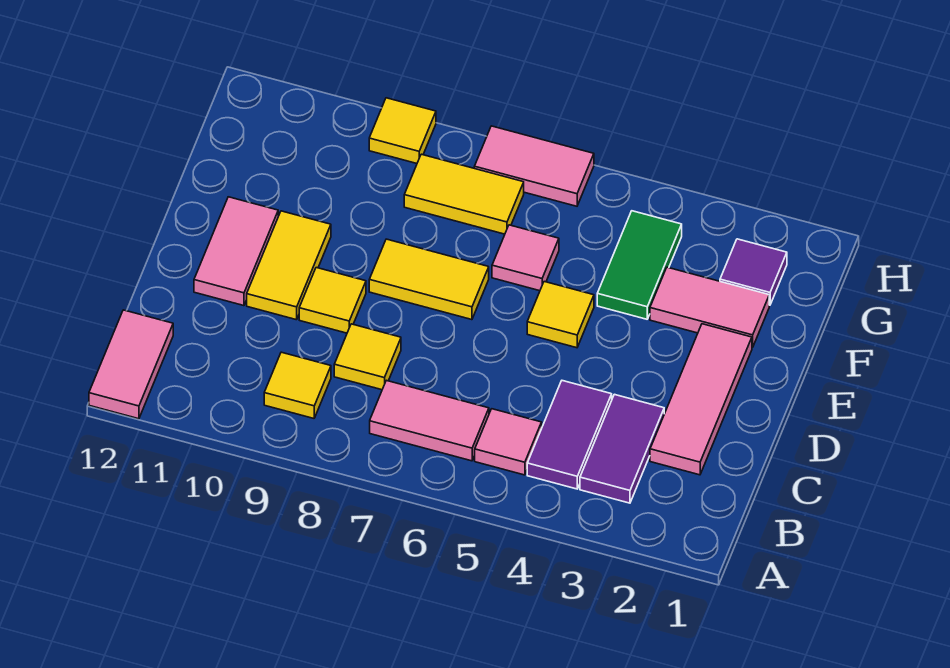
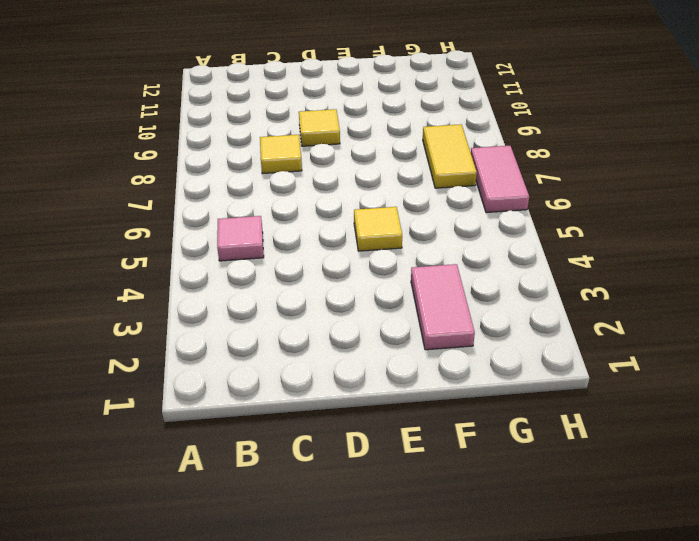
none -> pink tile A12:B12 level 1
none -> purple tile B3:C3 level 1
none -> purple tile B4:C4 level 1

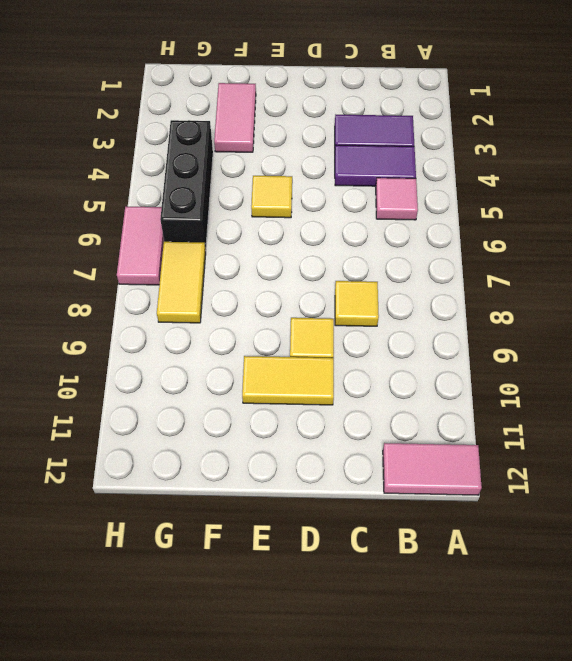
black brick G4:G6 level 1 -> green tile F4:G4 level 1
none -> pink tile B6:B7 level 1
none -> yellow tile B9 level 1
none -> pink tile C2:E2 level 1

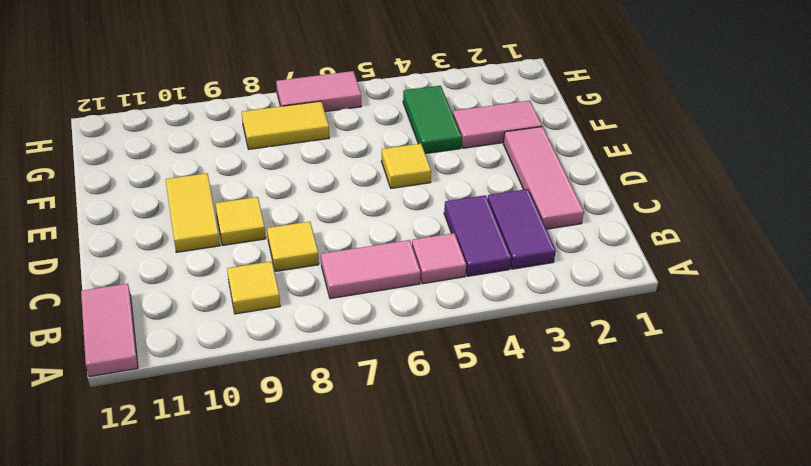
none -> pink tile D11:E11 level 1
none -> yellow tile E7:E8 level 1
none -> pink tile F6 level 1

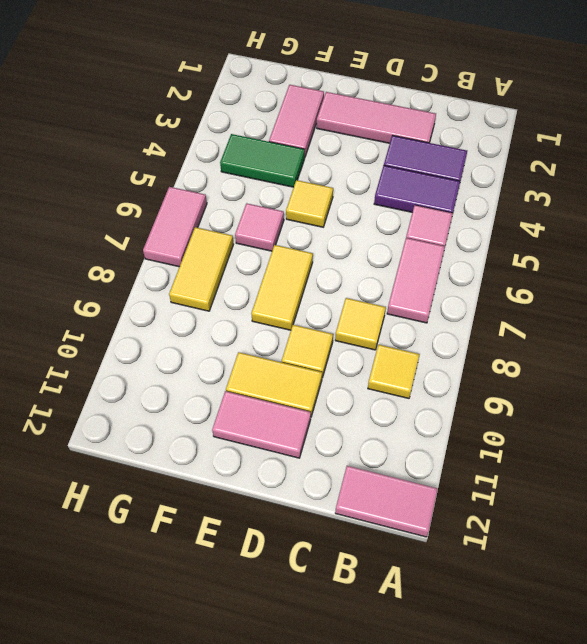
none -> purple tile G2 level 1
none -> yellow tile H9 level 1

